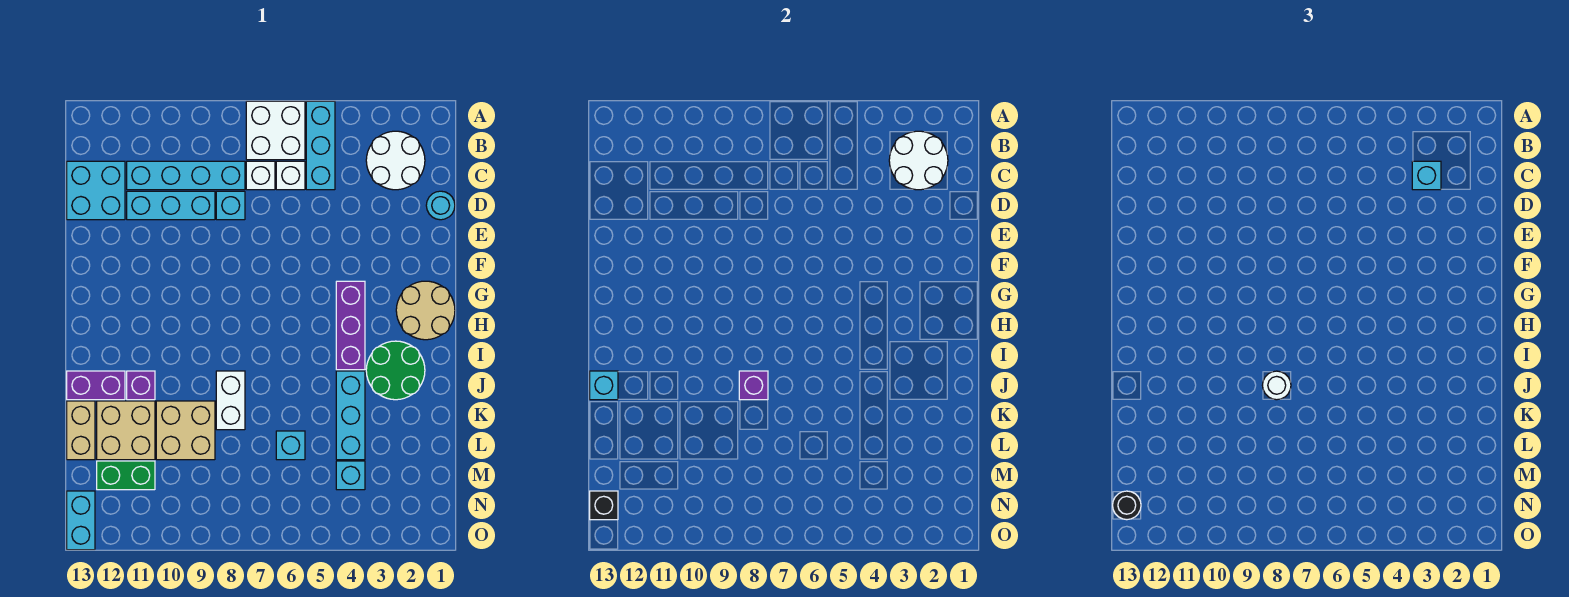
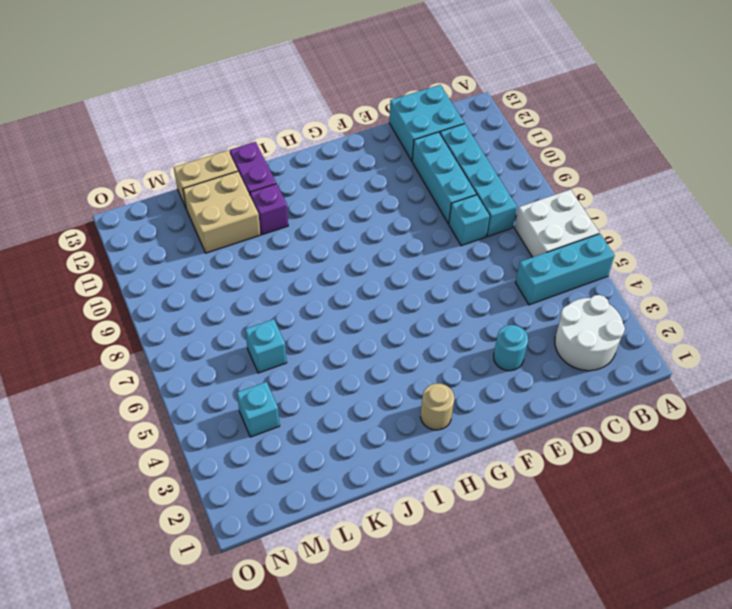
cyan round brick E3 level 1 -> cyan round brick D1 level 1
tan round brick H2 level 1 -> tan round brick G1:H2 level 1
none -> white brick C6 level 1
none -> white brick C7 level 1
none -> purple brick G4:I4 level 1
none -> green round brick I2:J3 level 1

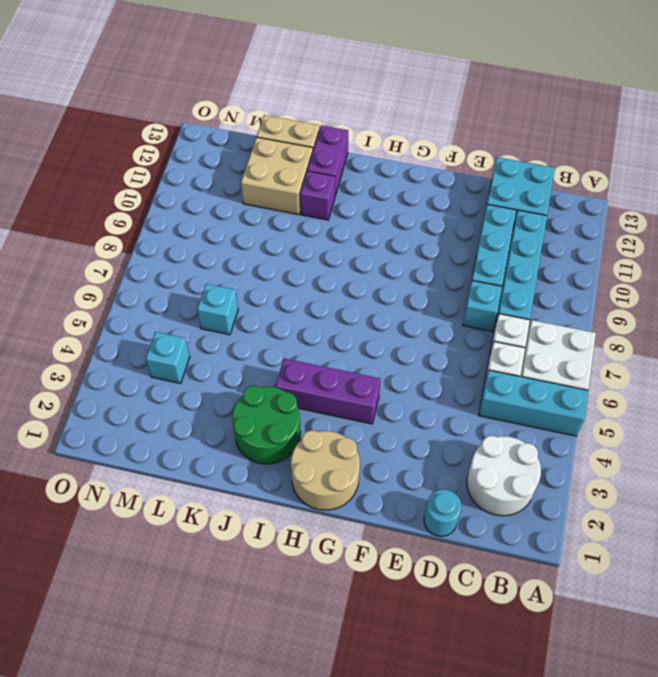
none -> cyan brick J4:L4 level 1
none -> white brick J8:K8 level 1
none -> tan brick K9:L10 level 1
none -> green brick M11:M12 level 1

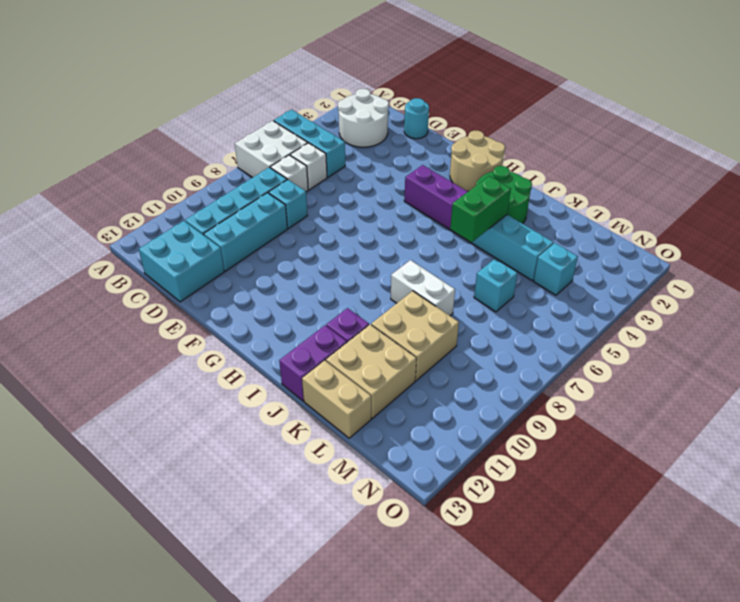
green brick J4:J5 level 2 -> green brick M11:M12 level 1
none -> cyan brick N13:O13 level 1
none -> white round brick B2:C3 level 2
none -> purple brick J8 level 2
none -> cyan brick J13 level 2

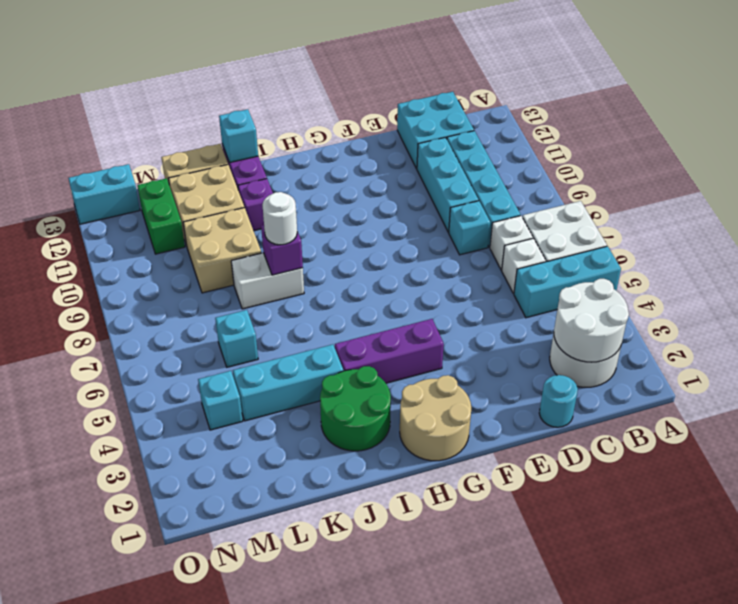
none -> black brick N13 level 2
none -> cyan brick C3 level 3
none -> black round brick N13 level 3

